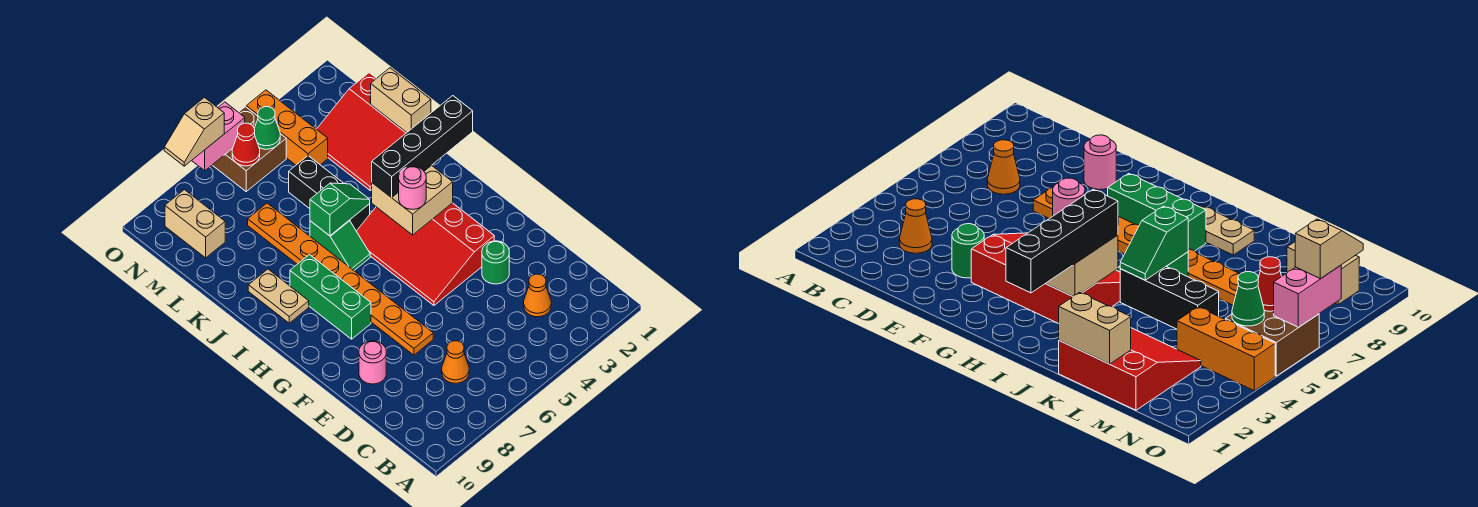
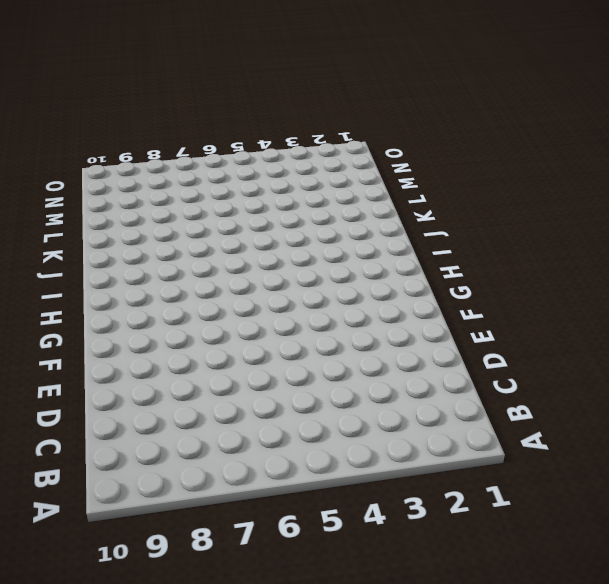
none -> orange cone C3 level 1
none -> orange cone C7 level 1
none -> green round brick E3 level 1

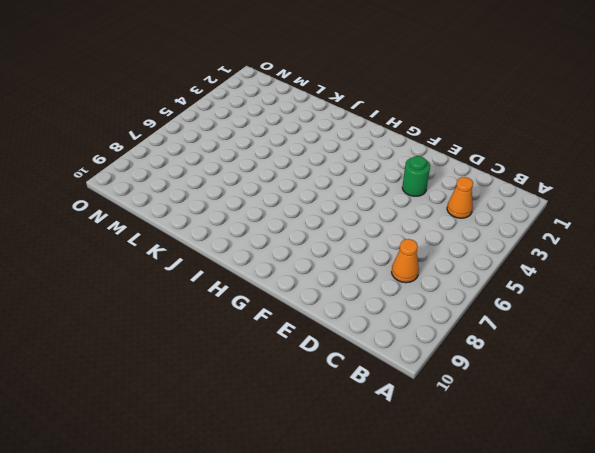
none -> orange plate E7:L7 level 1
none -> pink round brick E9 level 1
none -> red slope F3:I5 level 1 top 3

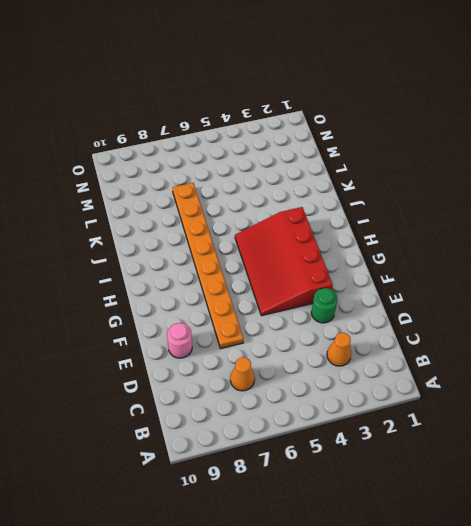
none -> green brick G8:I8 level 1
none -> green slope I6:J6 level 1 top J
none -> tan plate I9:J9 level 1

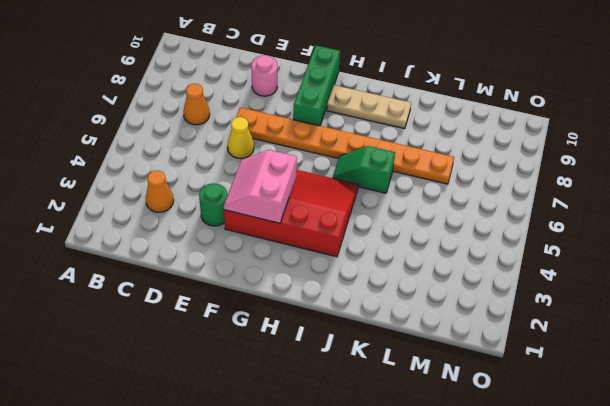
yellow cone E6 level 1 -> none
pink slope F3:G4 level 2 top G -> none
green brick G8:G10 level 1 -> green brick G8:I8 level 1
tan plate H9:J9 level 1 -> tan plate I9:J9 level 1
none -> black brick J5:L5 level 1
none -> red slope K1:M3 level 1 top 1
none -> orange brick M4:O4 level 1

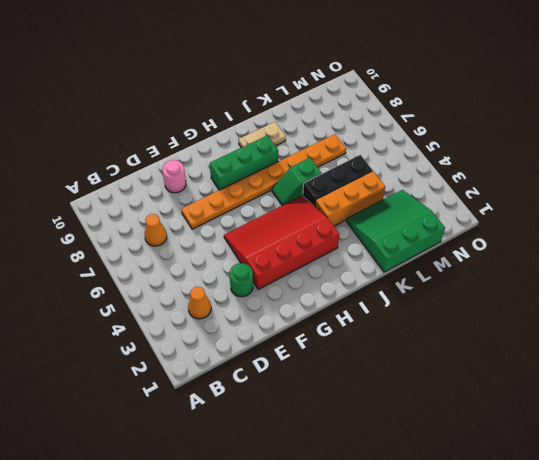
orange brick J4:L4 level 1 -> orange brick M4:O4 level 1
green slope K1:M3 level 1 top 1 -> red slope K1:M3 level 1 top 1
none -> tan brick M9:N9 level 1
none -> brown brick N5:O6 level 1
none -> tan brick H3:I4 level 2

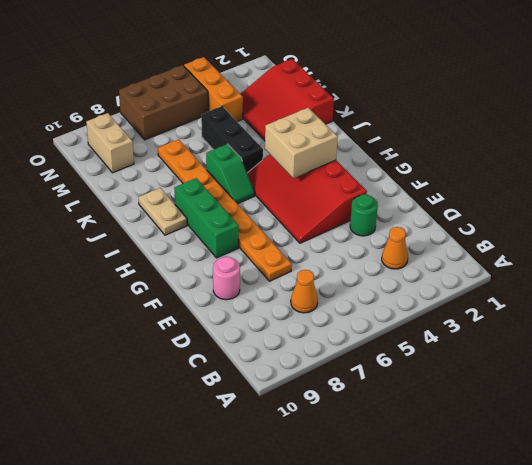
brown brick N5:O7 level 1 -> brown brick N5:O6 level 1
none -> green slope J5:J6 level 2 top 6
none -> tan brick K1:L1 level 2
none -> green cone N5 level 2

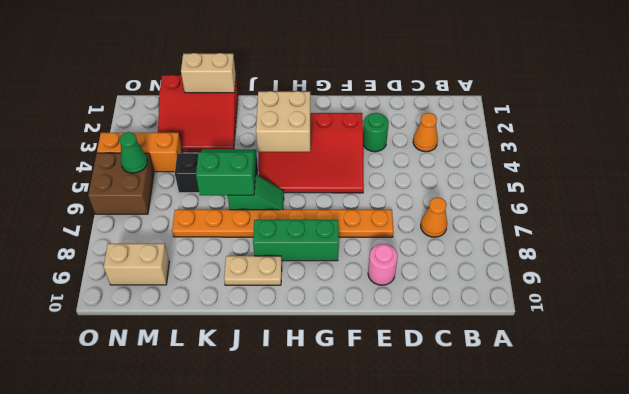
green slope J5:K6 level 2 top 6 -> green slope J5:J6 level 2 top 6
none -> red cone N6 level 2
none -> pink brick O6:O7 level 2
none -> pink round brick H4 level 3

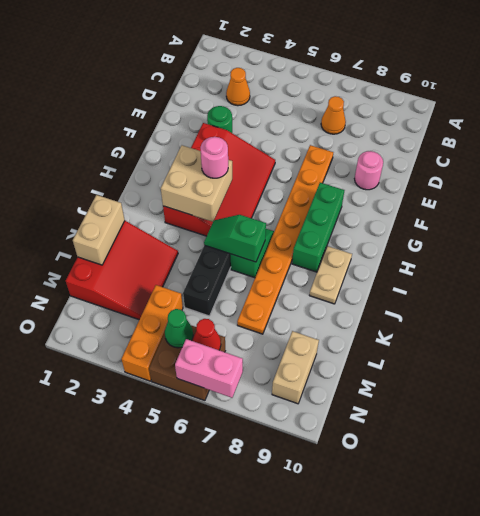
none -> black brick I1:I4 level 3
none -> tan slope O7:O8 level 3 top 7

